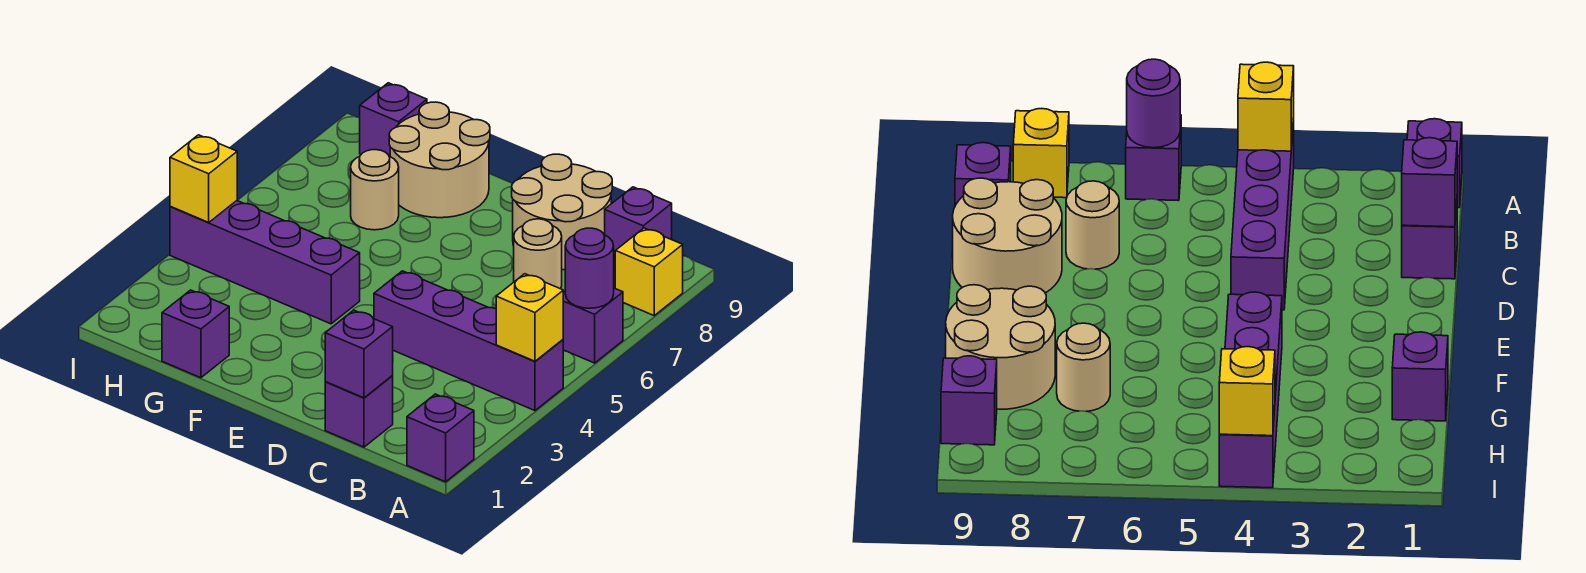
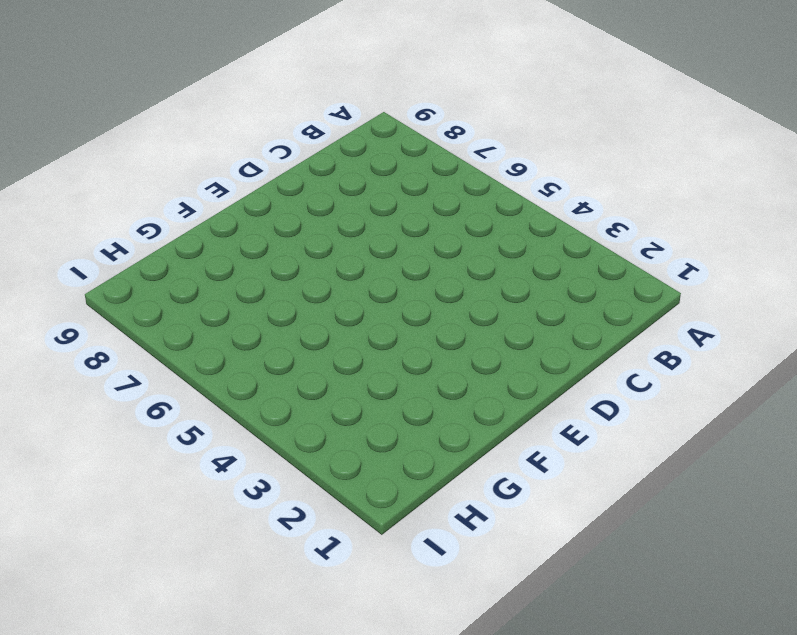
none -> purple brick A1 level 1
none -> purple brick A4:D4 level 1
none -> purple brick A6 level 1

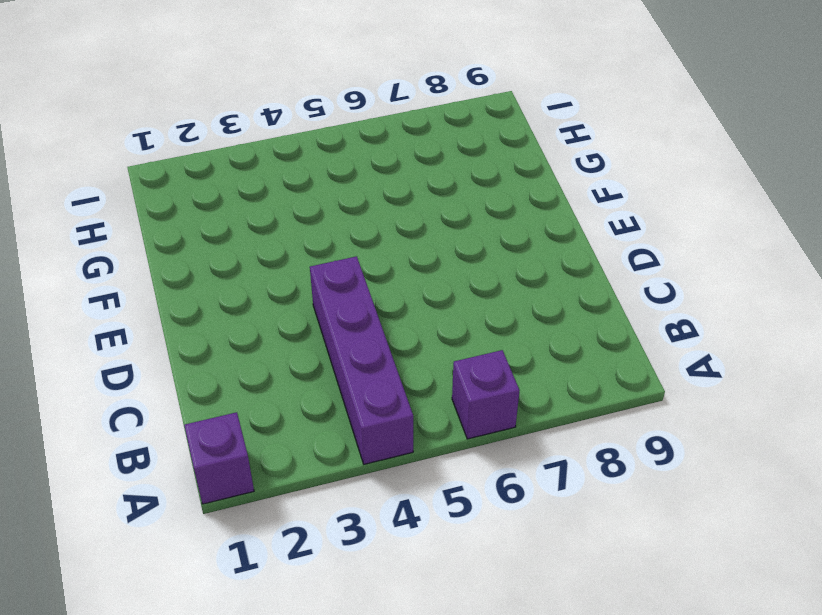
none -> yellow brick A8 level 1
none -> purple brick B9 level 1
none -> purple brick C1 level 1

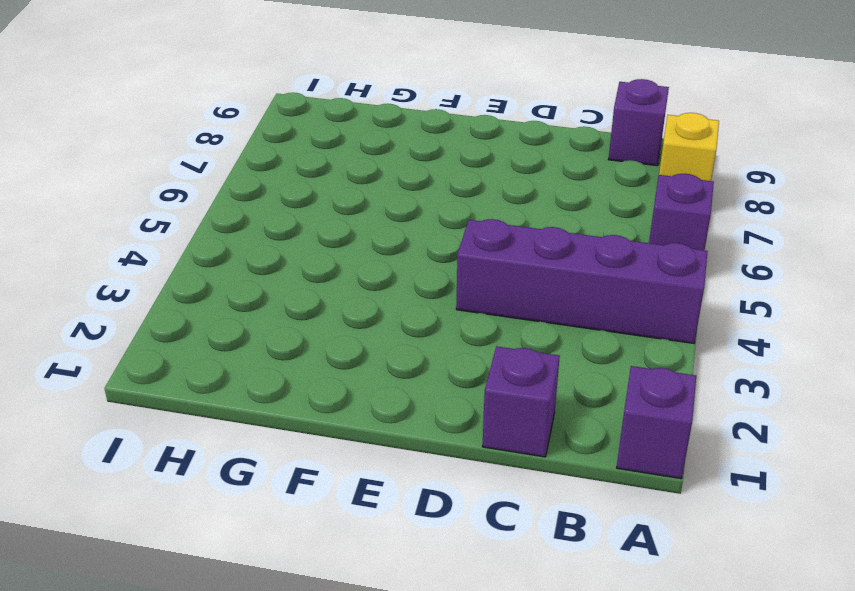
none -> tan round brick C7 level 1
none -> tan round brick C8:D9 level 1
none -> purple brick F4:I4 level 1

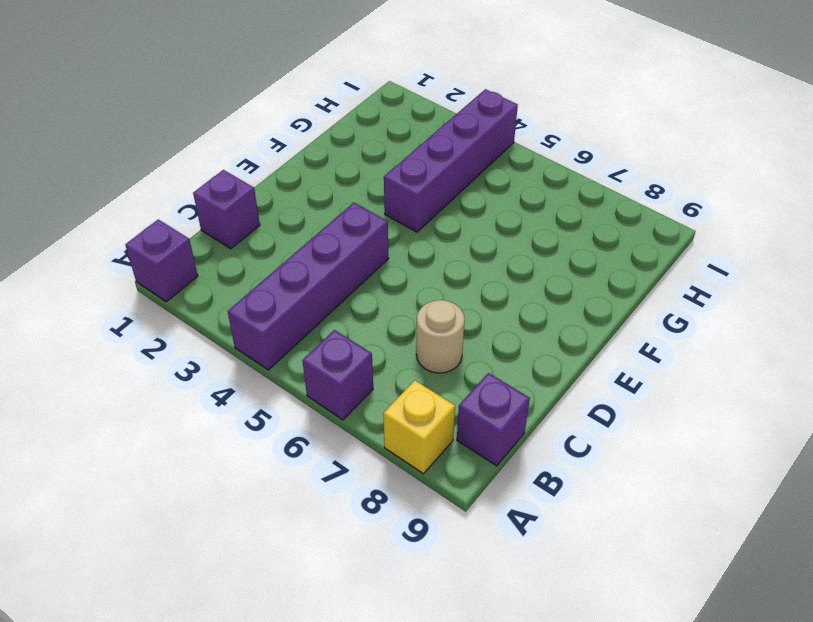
none -> tan round brick C8:D9 level 1
none -> tan round brick F8:G9 level 1
none -> purple brick G1 level 1

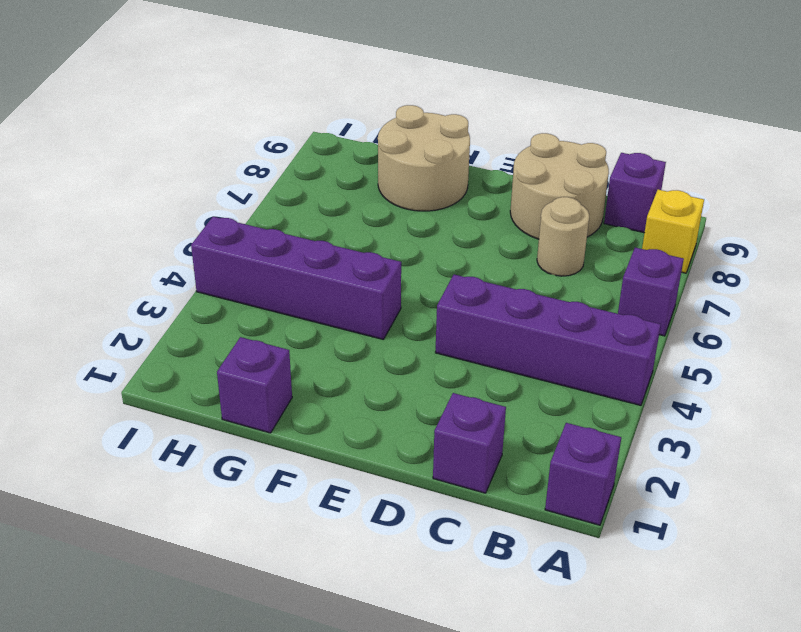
none -> tan round brick G7 level 1
none -> purple brick H9 level 1
none -> yellow brick A4 level 2

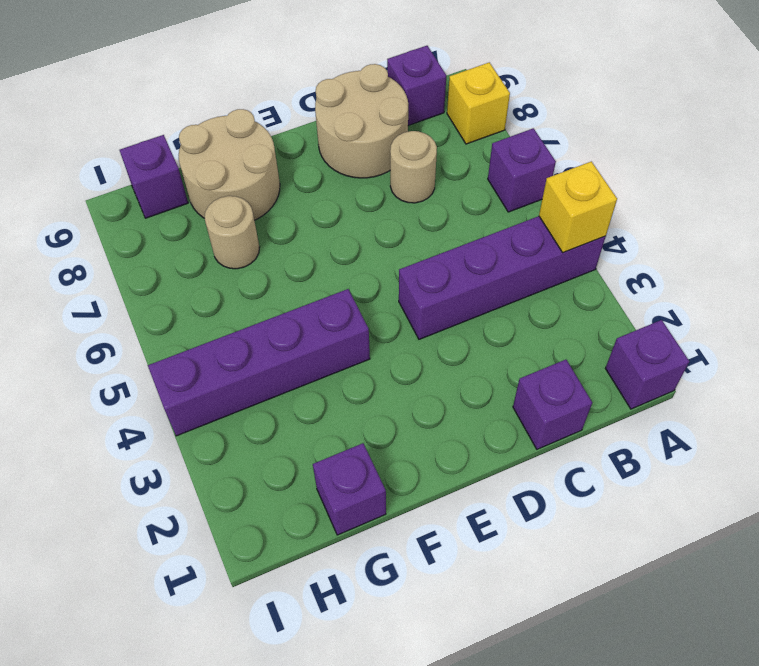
none -> purple round brick A6 level 2
none -> purple brick C1 level 2
none -> yellow brick I4 level 2

